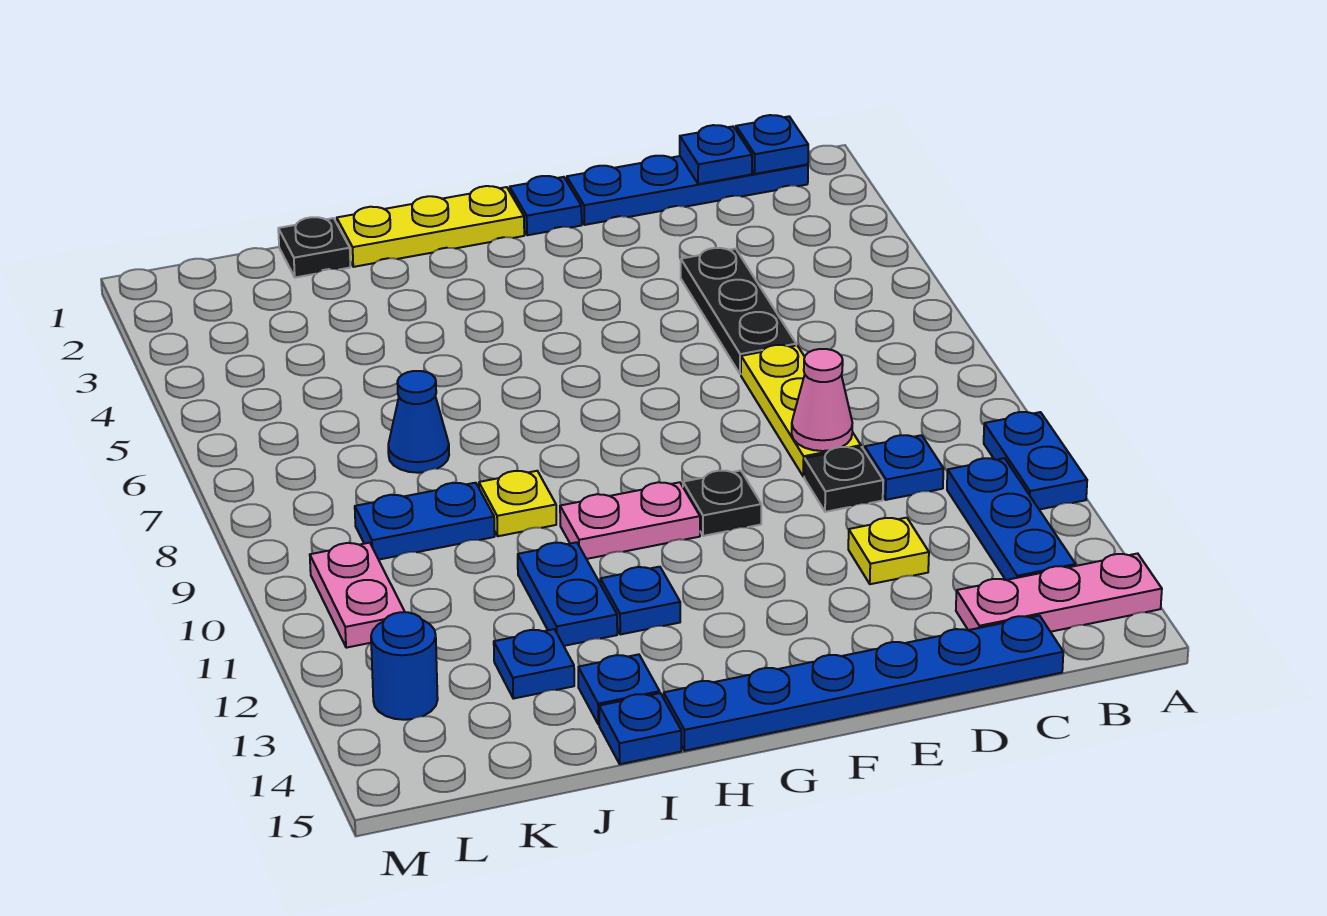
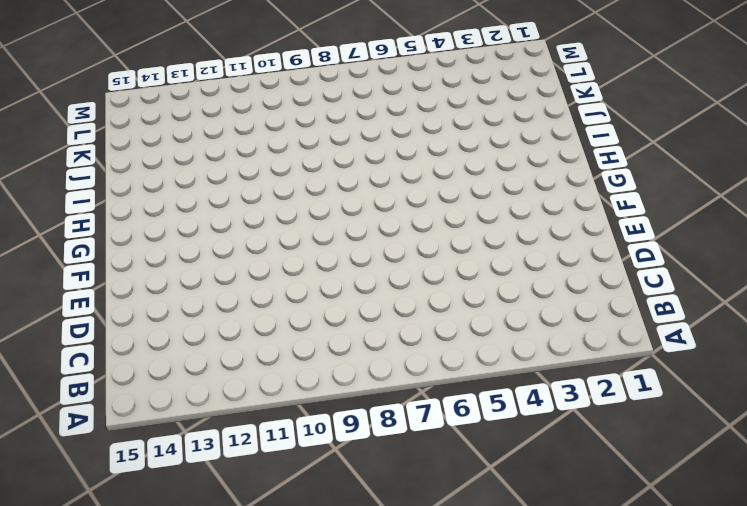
none -> blue plate A10:A11 level 1
none -> pink plate A14:C14 level 1
none -> blue plate B1:E1 level 1

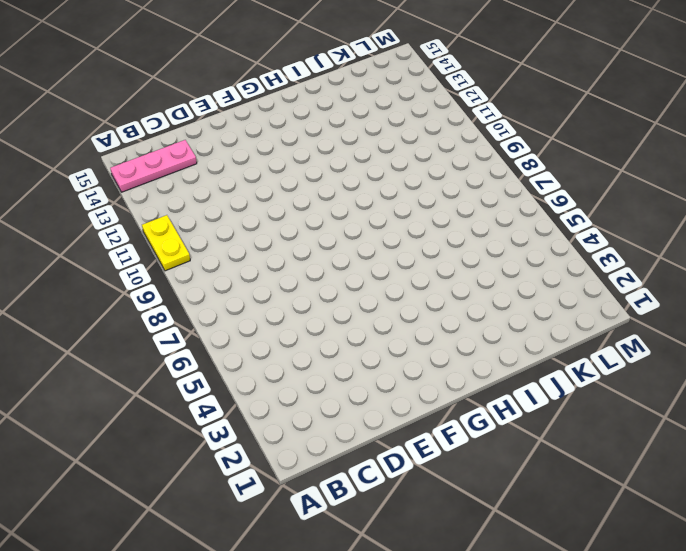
yellow plate A10:A11 level 1 -> blue plate A10:A11 level 1
none -> blue plate B1:E1 level 1
none -> blue plate B11:B13 level 1
none -> blue plate C10 level 1

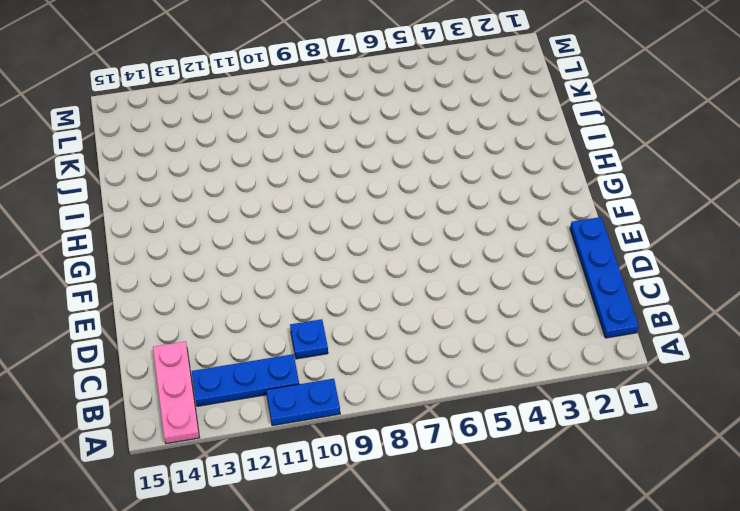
none -> blue plate C15:H15 level 1
none -> black plate D4:D6 level 1
none -> yellow plate D7:D9 level 1

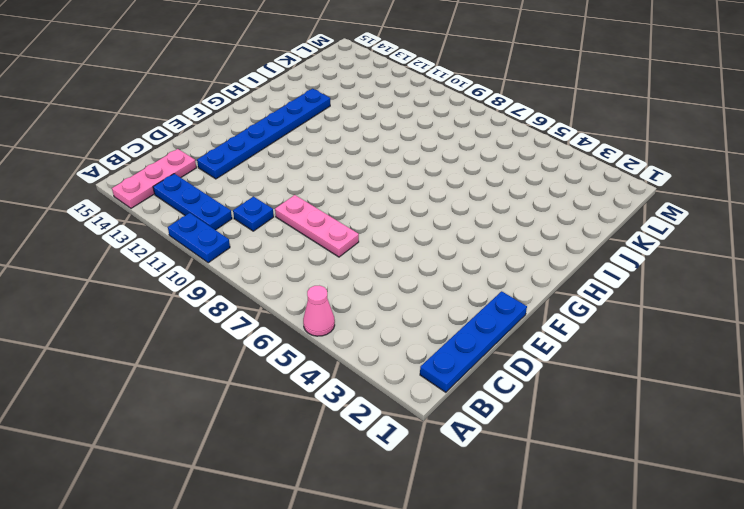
pink cone A5 level 1 -> pink cone D9 level 2
pink plate D7:D9 level 1 -> yellow plate D7:D9 level 1
blue plate D13:I13 level 1 -> blue plate C15:H15 level 1
none -> black plate D4:D6 level 1
none -> black plate D10 level 1
none -> yellow plate D12 level 1

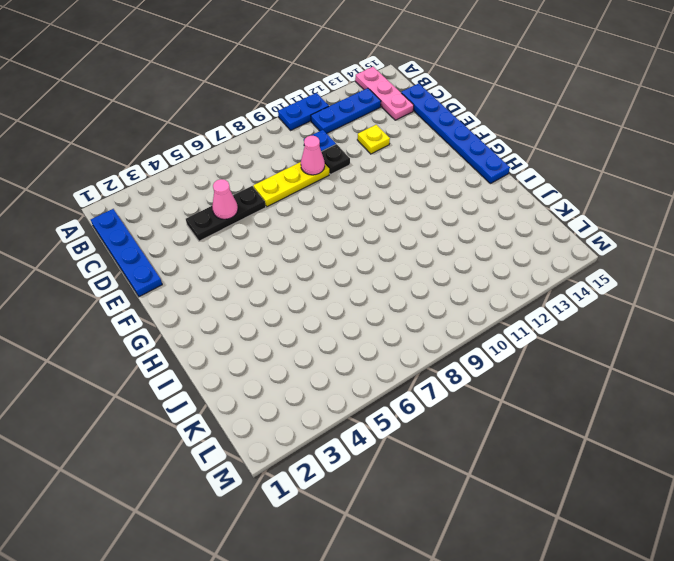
pink cone D5 level 2 -> none
none -> blue plate F1 level 1
none -> black plate F10 level 1
none -> yellow plate G1:I1 level 1

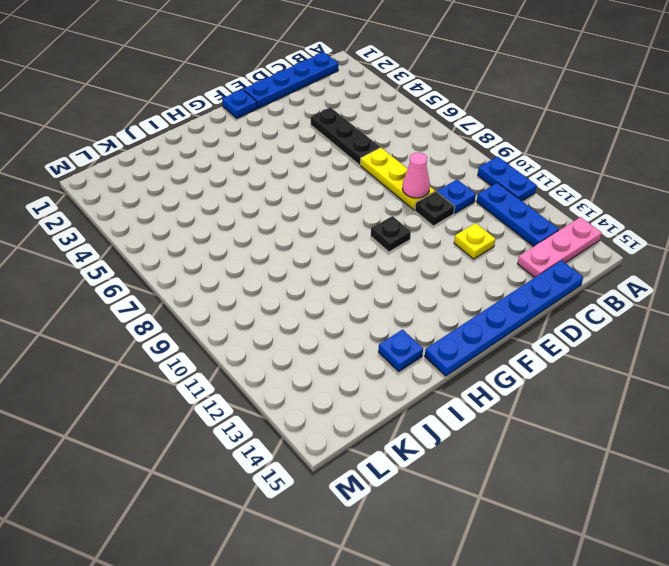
none -> yellow plate G1:I1 level 1
none -> pink plate G10:H10 level 1
none -> blue plate H12 level 1

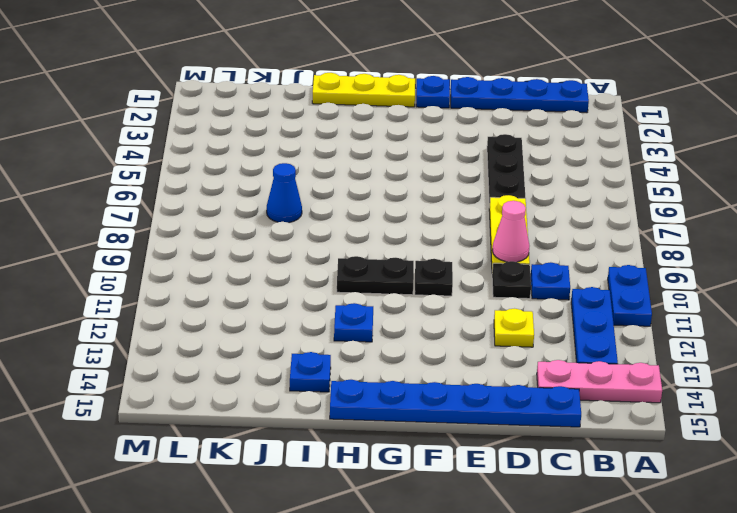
black plate G10:H10 level 1 -> pink plate G10:H10 level 1
none -> yellow plate I9 level 1
none -> blue plate I11:I12 level 1
none -> blue plate I15 level 1

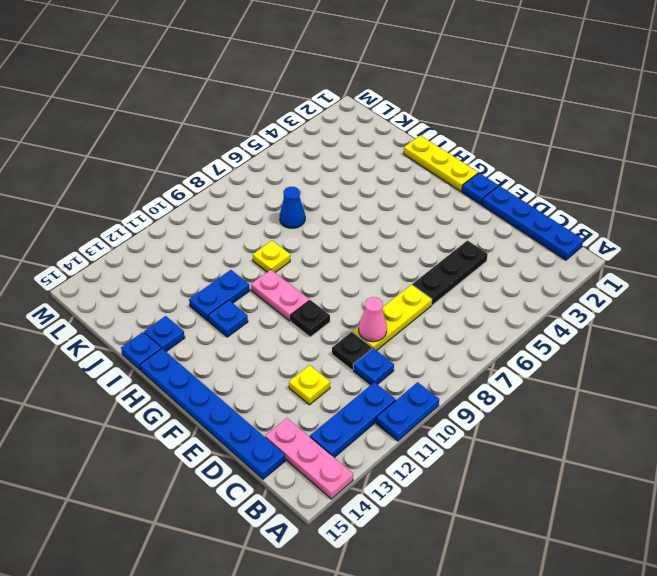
none -> black plate J1 level 1
none -> blue plate J9:K9 level 1
none -> blue plate J13 level 1

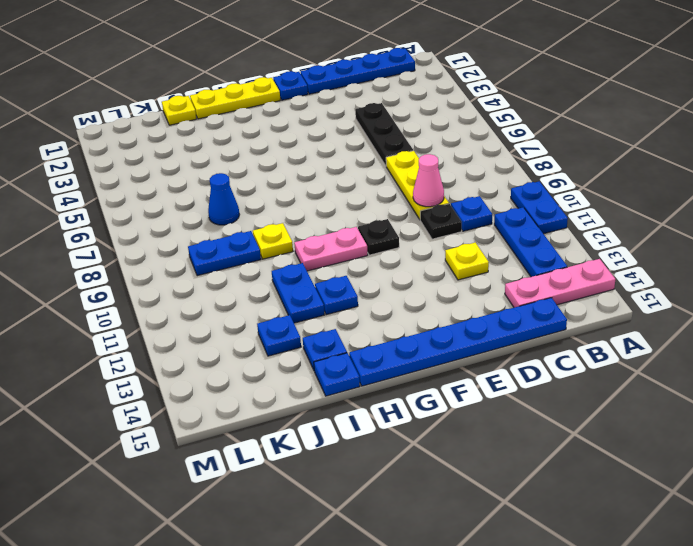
yellow plate J1 level 1 -> black plate J1 level 1
none -> pink plate L10:L11 level 1
none -> blue round brick L13 level 1
none -> blue plate B1 level 2

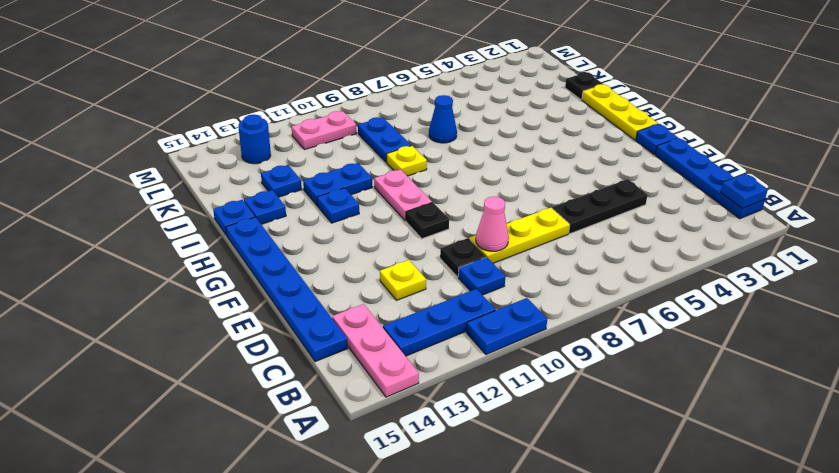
none -> blue plate C1 level 2

